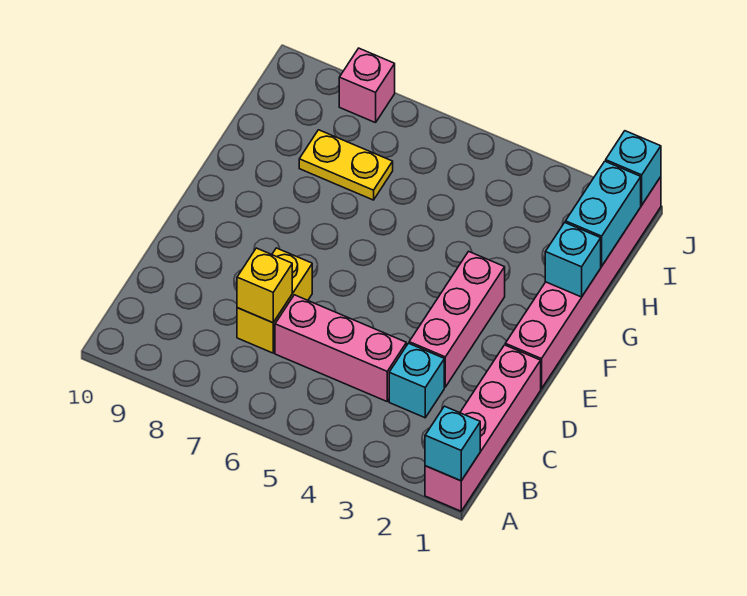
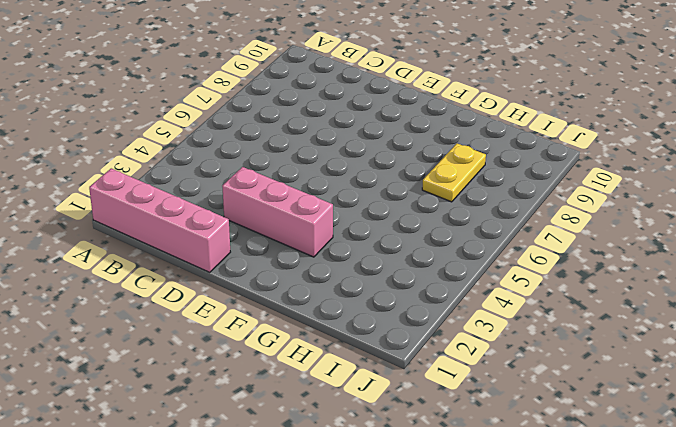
none -> cyan brick C3 level 1
none -> pink brick C4:C6 level 1
none -> yellow brick C7:D7 level 1

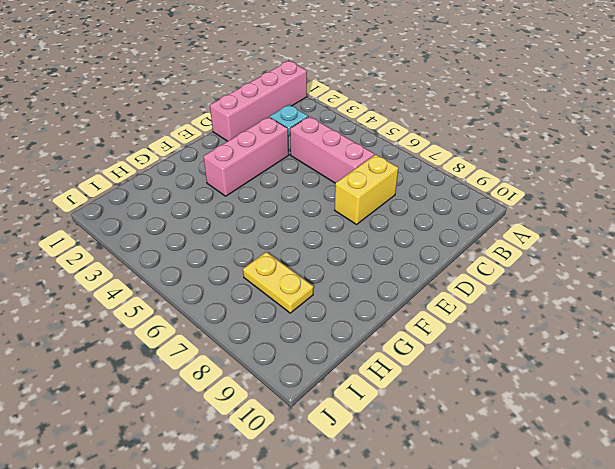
none -> pink brick E1:J1 level 1
none -> pink brick J8 level 1
none -> cyan brick A1 level 2

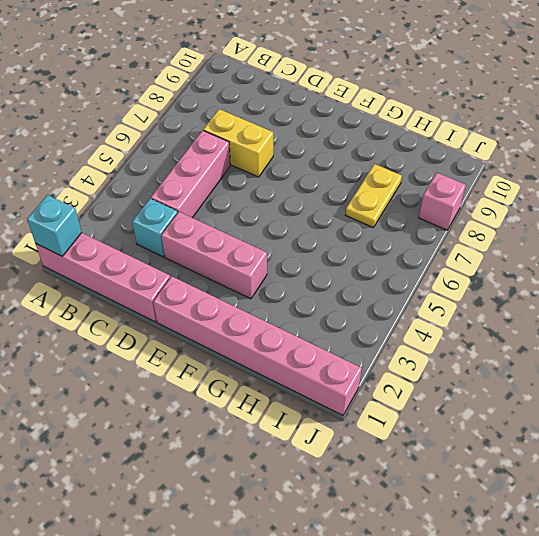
none -> yellow brick C7 level 2
none -> cyan brick G1 level 2
none -> cyan brick H1:I1 level 2

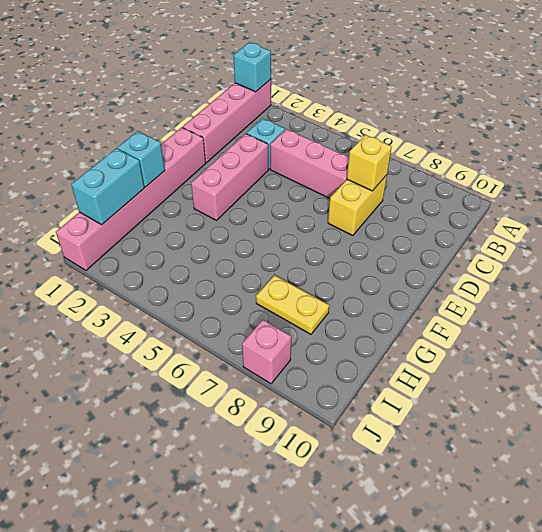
none -> cyan brick J1 level 2

